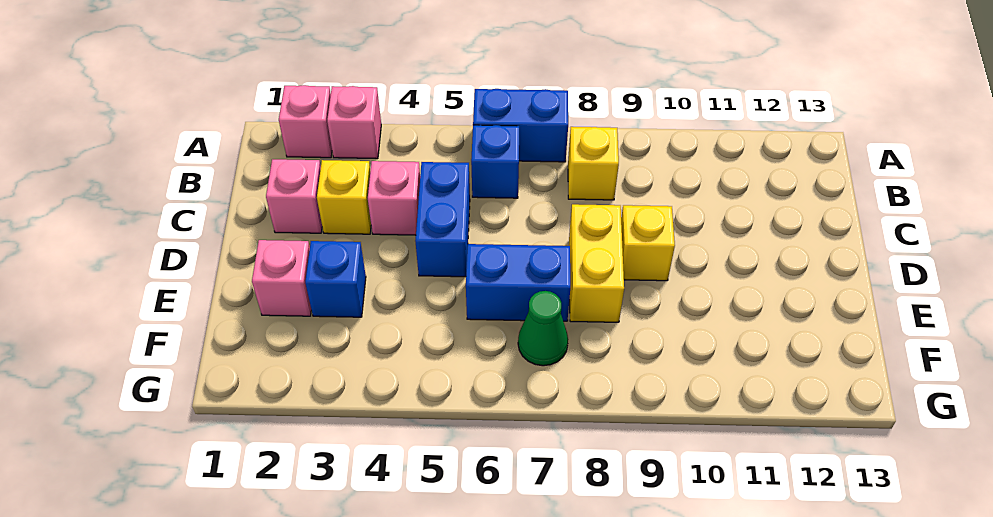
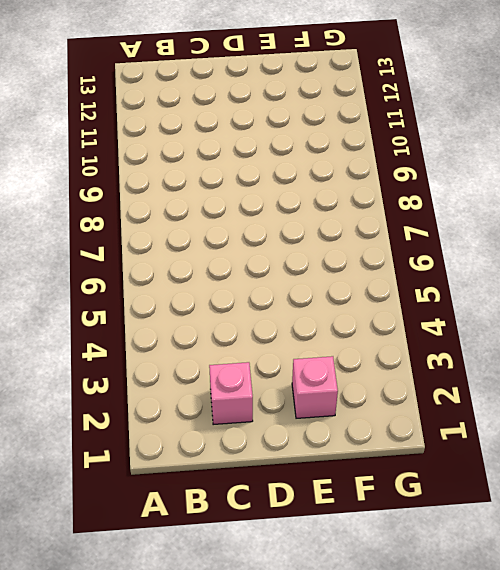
none -> pink brick A2 level 1
none -> pink brick A3 level 1
none -> blue brick A6:A7 level 1

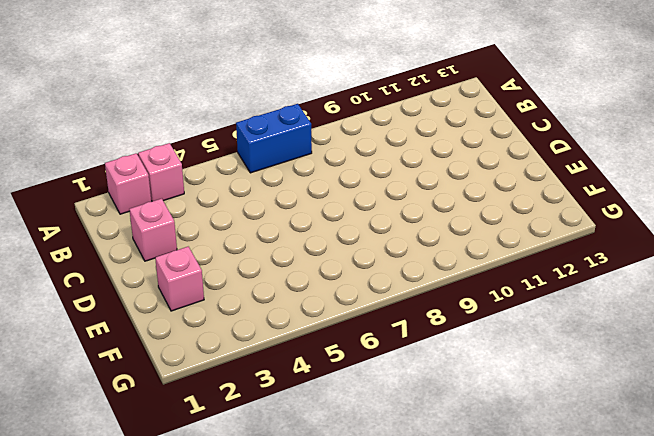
none -> blue brick B6 level 1
none -> yellow brick B8 level 1
none -> yellow brick C3 level 1

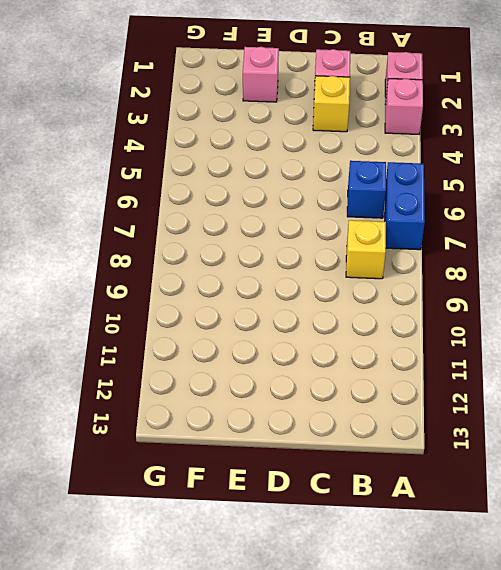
none -> pink brick C4 level 1
none -> blue brick C5:D5 level 1
none -> yellow brick D8:E8 level 1

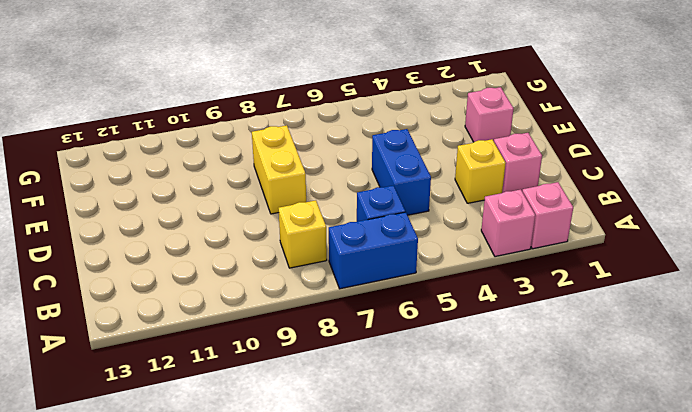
none -> pink brick C4 level 1
none -> yellow brick D9 level 1
none -> blue brick E3 level 1

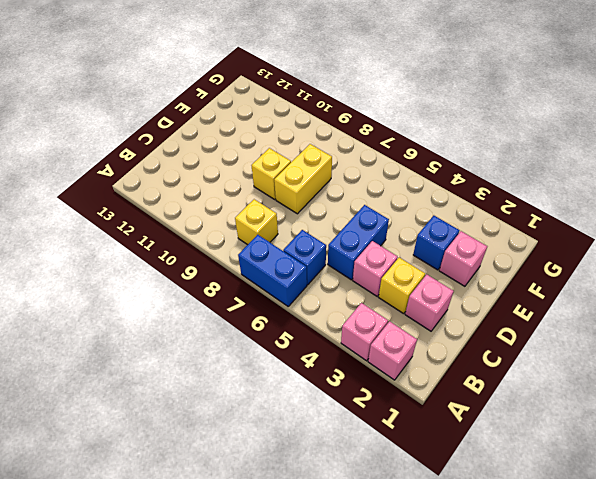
none -> blue brick E6:E7 level 1
none -> green cone F7 level 1

